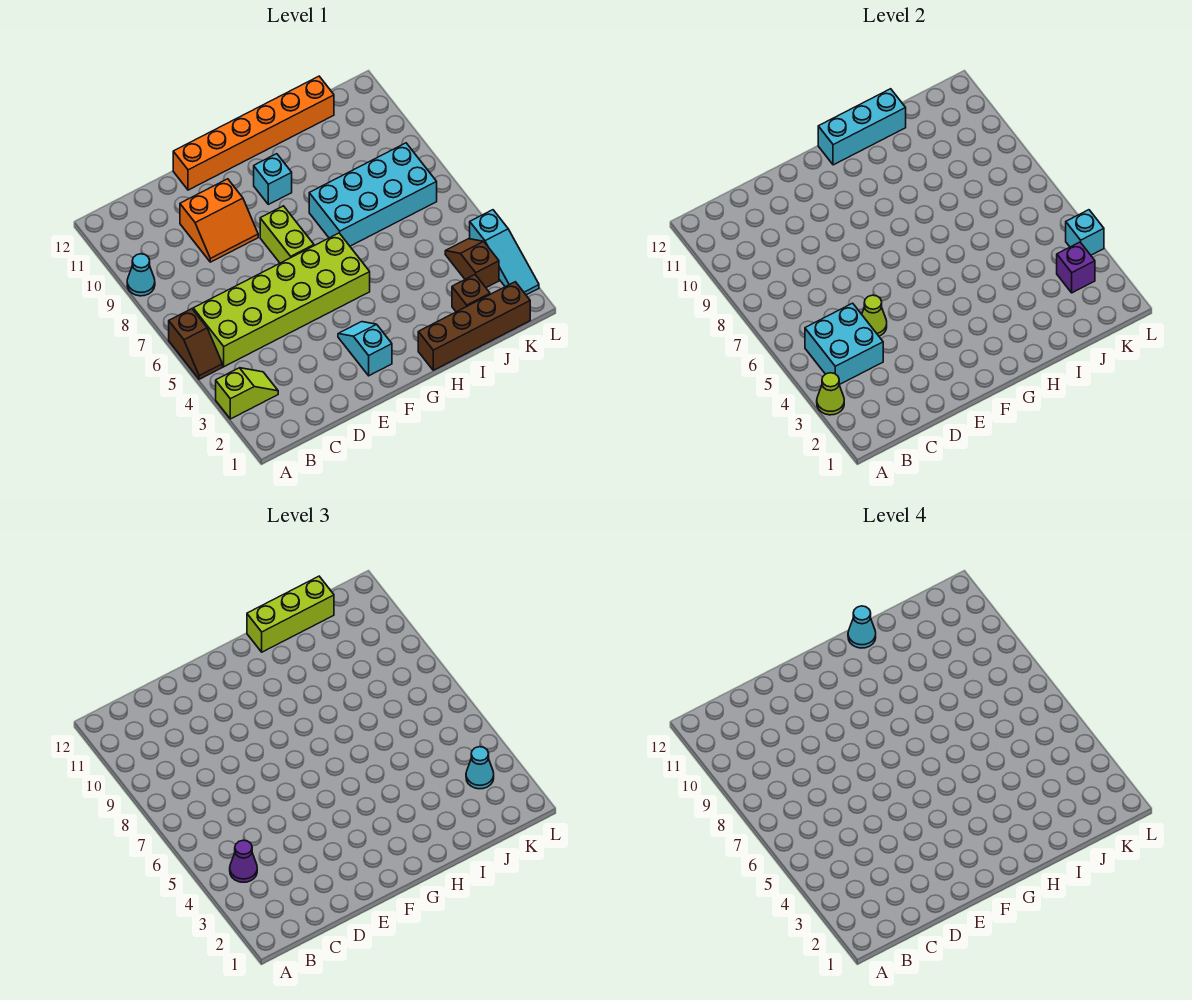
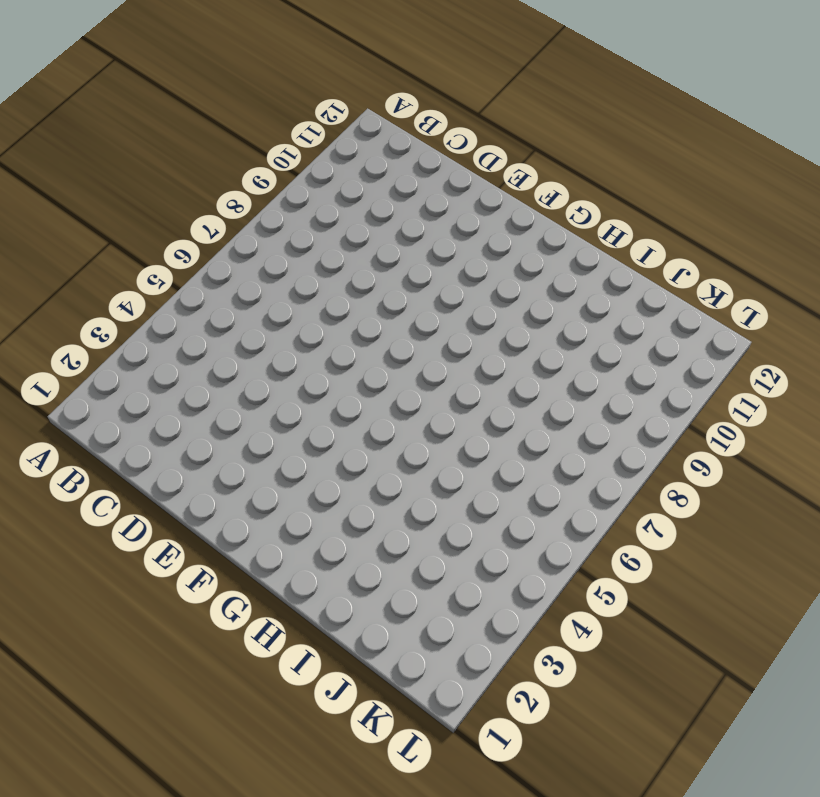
none -> lime slope A3:B3 level 1 top A
none -> brown slope A5:A6 level 1 top 6
none -> cyan cone A9 level 1

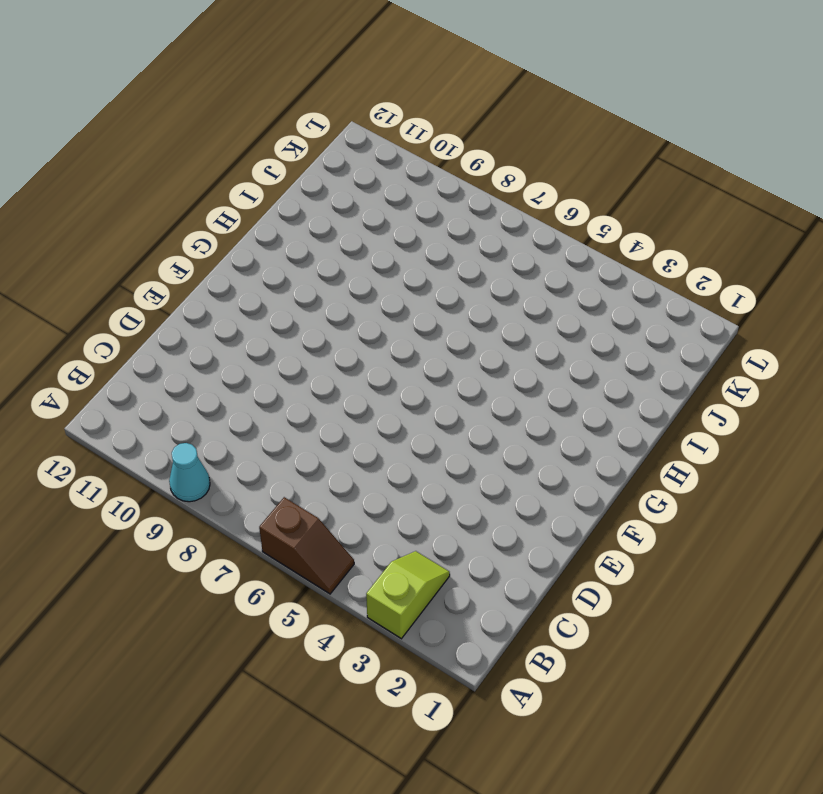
none -> lime brick B5:G6 level 1
none -> orange slope D9:E10 level 1 top 10
none -> orange brick E12:J12 level 1

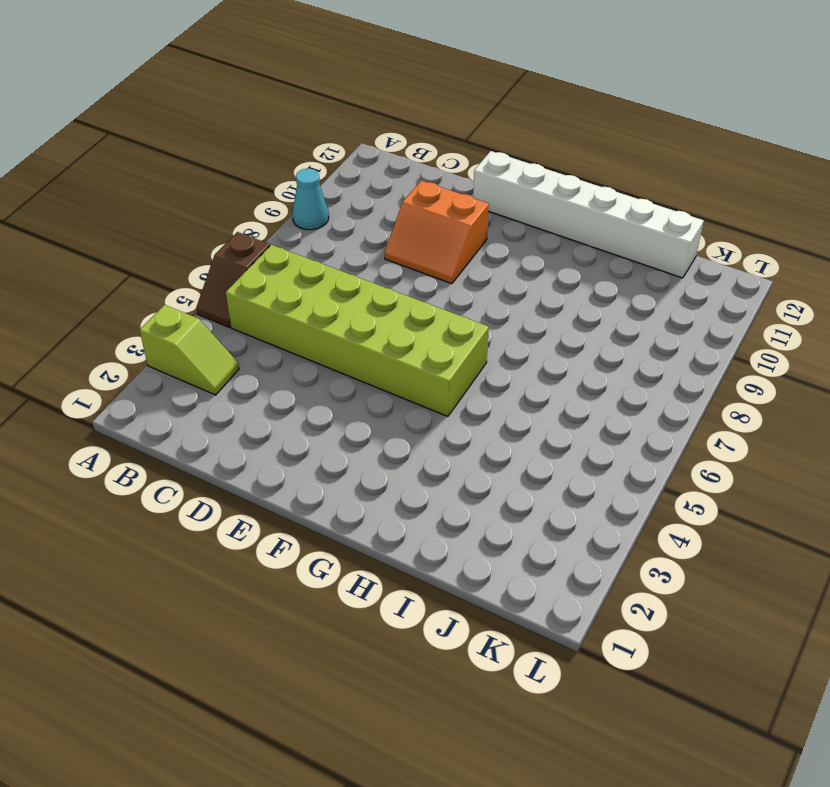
white brick E12:J12 level 1 -> orange brick E12:J12 level 1
none -> cyan slope F2:F3 level 1 top 2
none -> lime brick F7:F8 level 1
none -> cyan brick G10 level 1

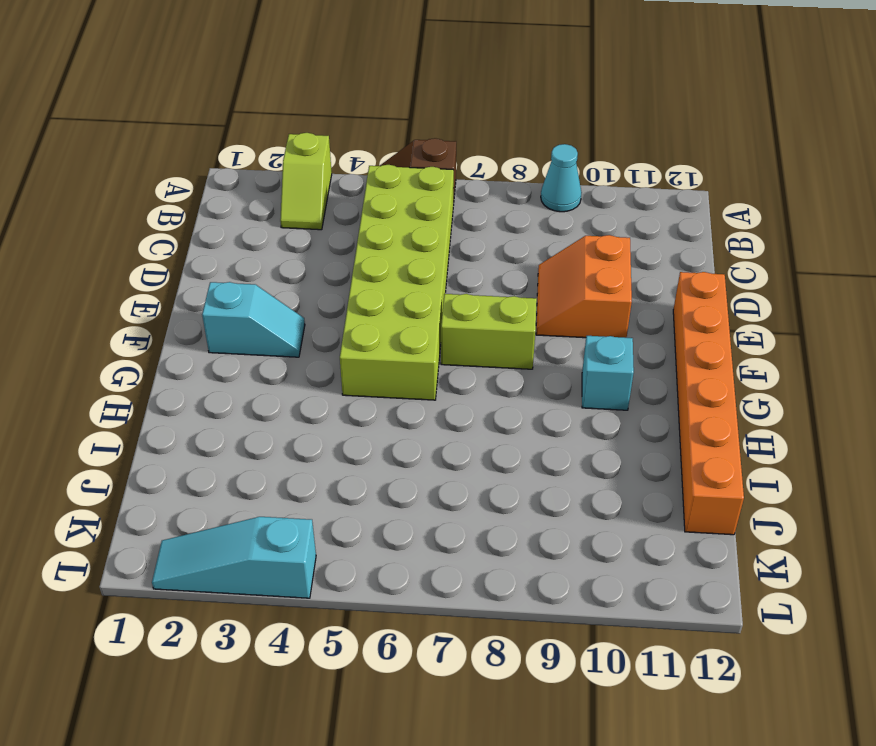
none -> brown brick H1:K1 level 1
none -> cyan brick H7:K8 level 1
none -> brown brick J2 level 1

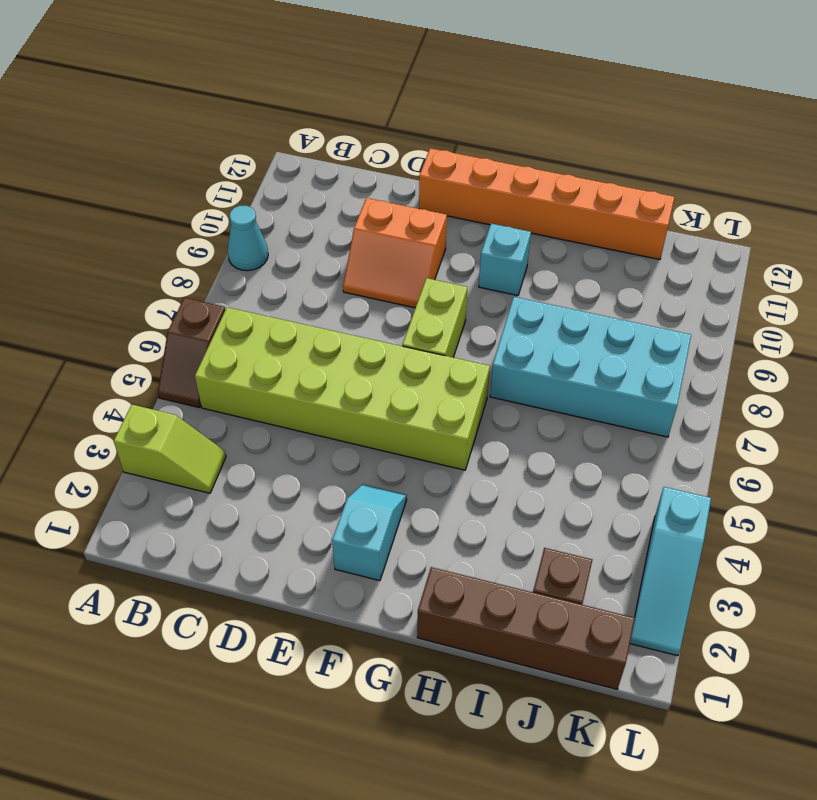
none -> brown slope K3:K4 level 1 top 3
none -> lime cone A3 level 2
none -> cyan brick B4:C5 level 2

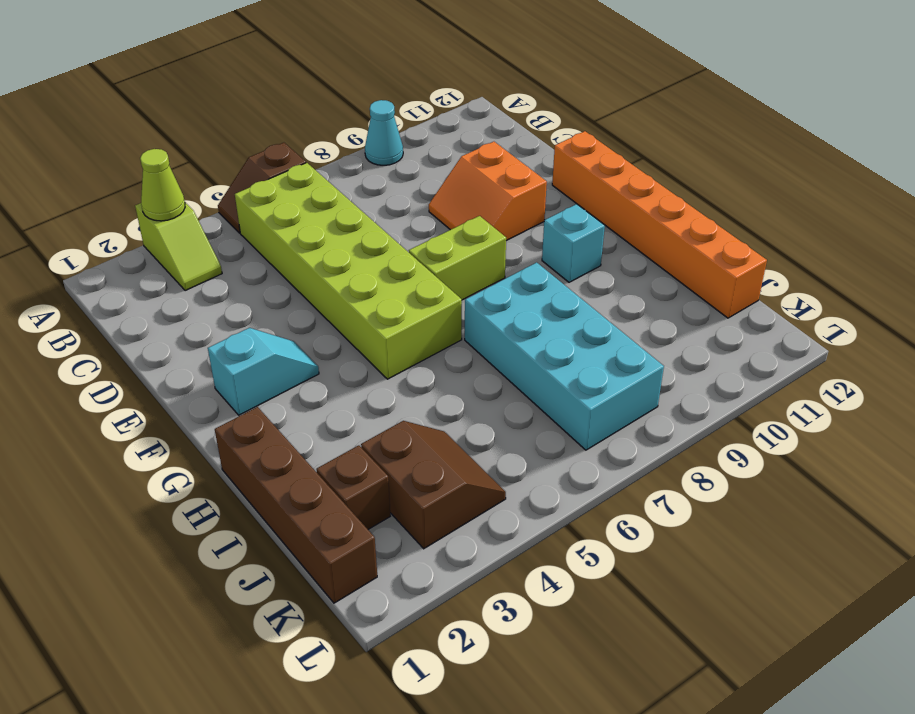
brown slope J3:K4 level 1 top 3 -> brown slope K3:K4 level 1 top 3
none -> cyan slope L2:L4 level 1 top 4
none -> cyan brick B4:C5 level 2
none -> lime cone D5 level 2

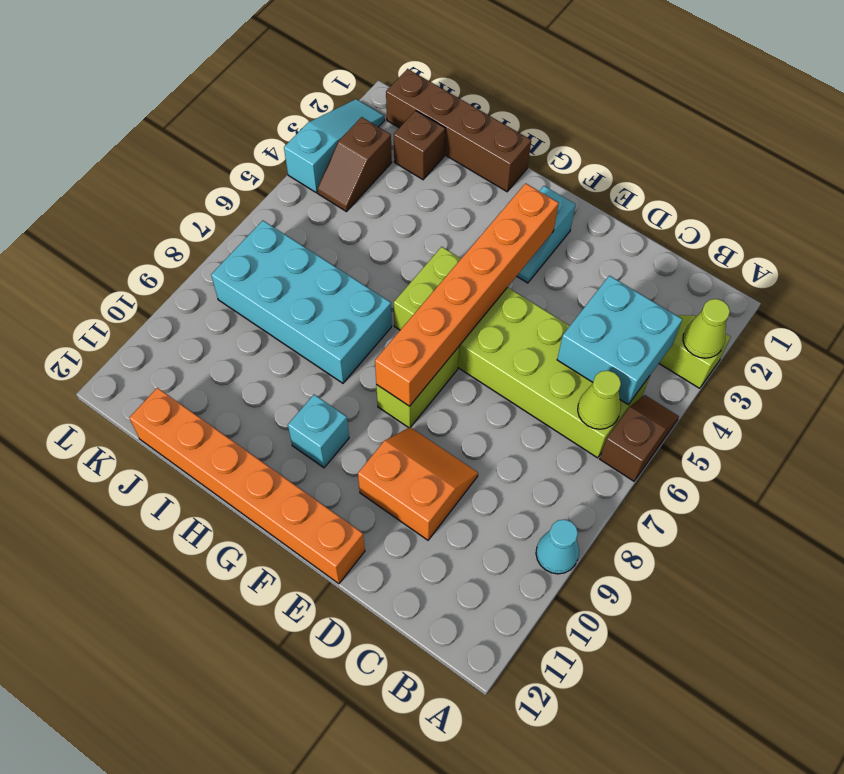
lime cone B6 level 2 -> lime cone D5 level 2
orange brick F3:F8 level 2 -> none
none -> cyan brick G12:I12 level 2
none -> purple brick K3 level 2
none -> cyan brick L4 level 2

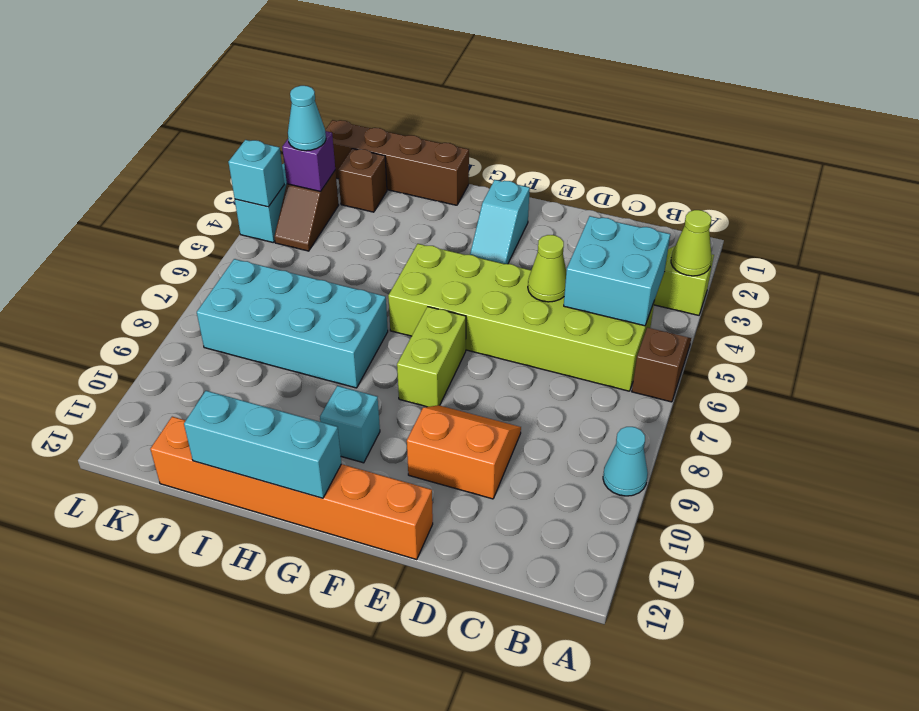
none -> purple cone B4 level 3
none -> lime brick H12:J12 level 3
none -> cyan cone H12 level 4

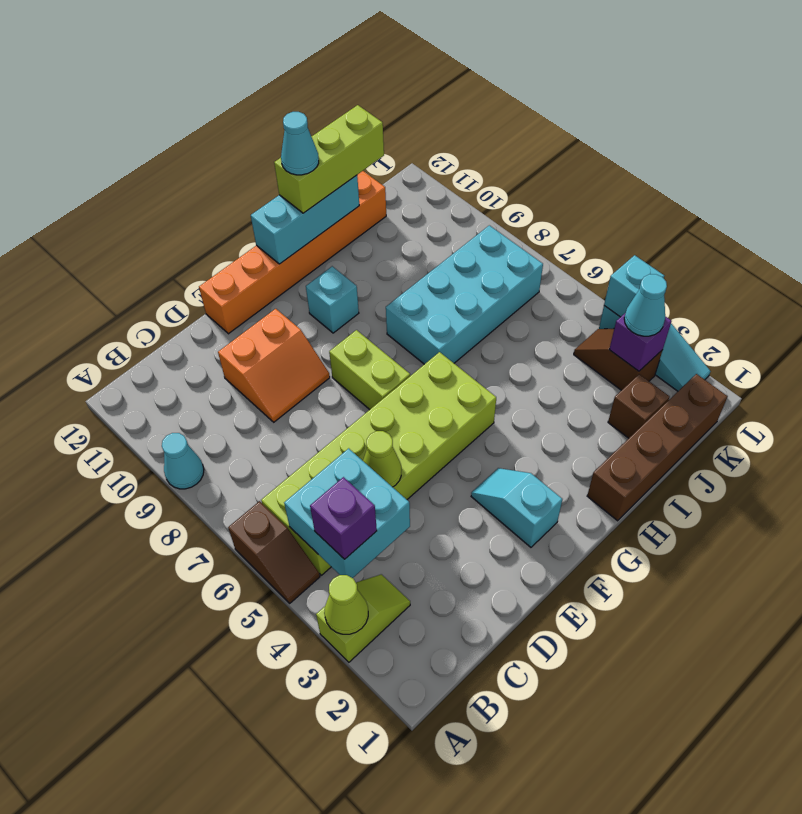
purple brick B4 level 3 -> purple cone B4 level 3

